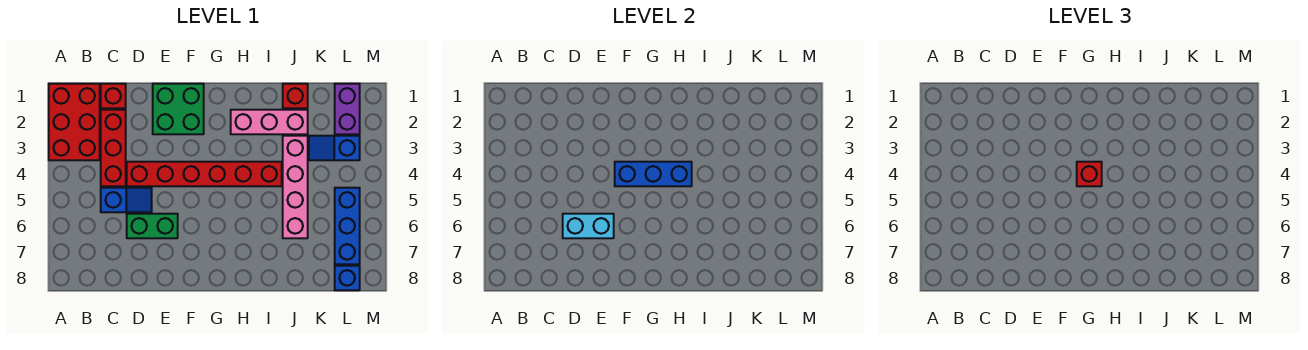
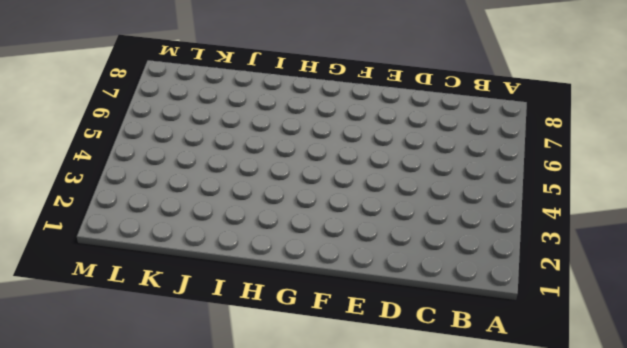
none -> red brick A1:B3 level 1
none -> red brick C1 level 1
none -> red brick C2:C4 level 1

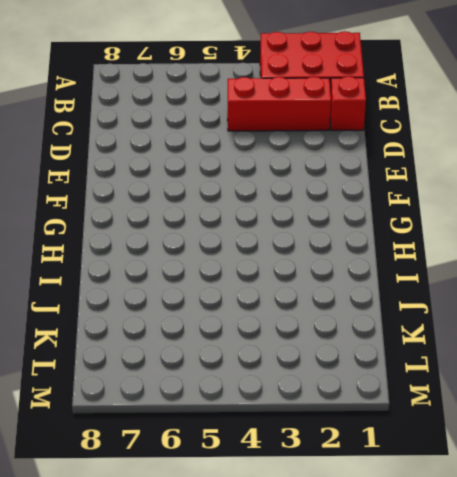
none -> blue slope C5:D5 level 1 top C
none -> red brick D4:I4 level 1
none -> green brick D6:E6 level 1

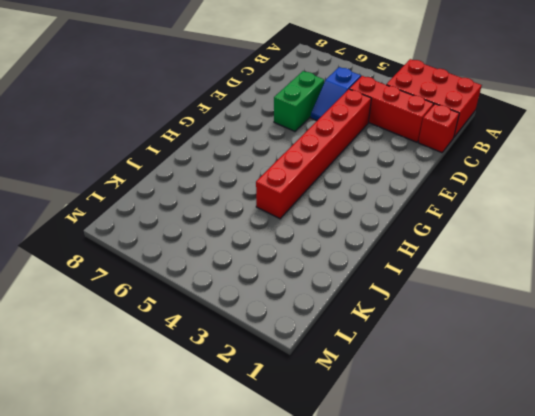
none -> green brick E1:F2 level 1
none -> pink brick H2:J2 level 1
none -> red brick J1 level 1

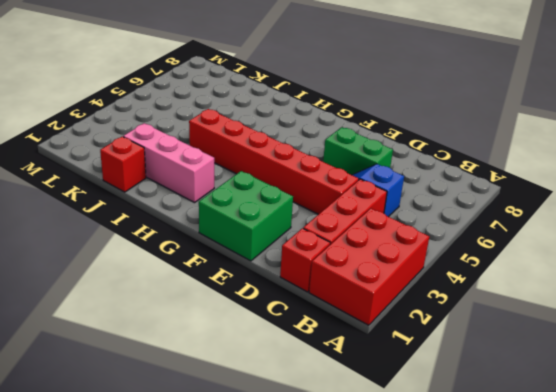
none -> pink brick J3:J6 level 1
none -> blue slope K3:L3 level 1 top L
none -> purple brick L1:L2 level 1

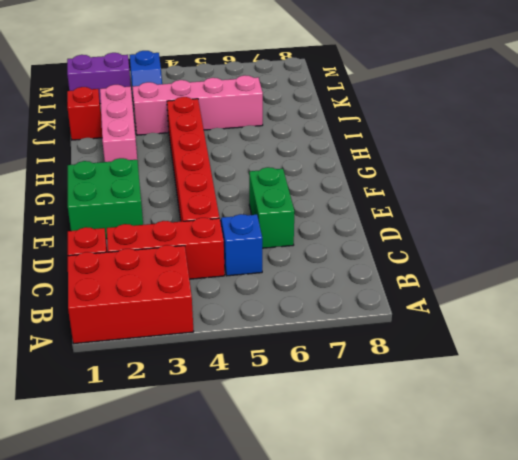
none -> blue brick L5:L7 level 1
none -> blue brick L8 level 1
none -> cyan brick D6:E6 level 2

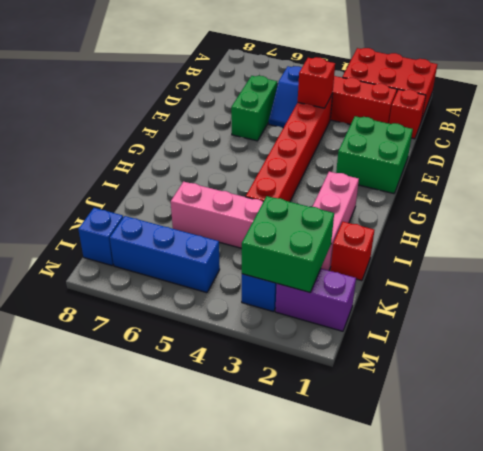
red brick D4 level 2 -> red brick G4 level 3
green brick K2:L3 level 2 -> none
none -> cyan brick D6:E6 level 2
none -> blue brick F4:H4 level 2

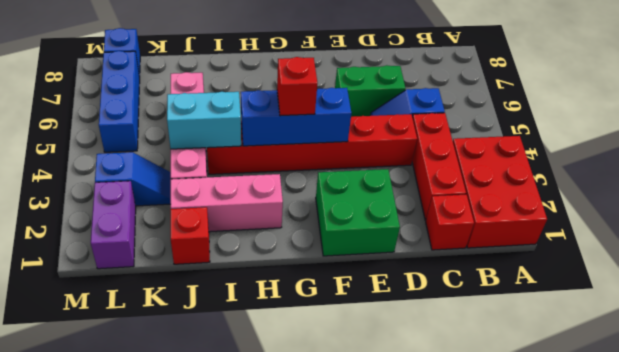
cyan brick I4:J4 level 2 -> cyan brick D6:E6 level 2

